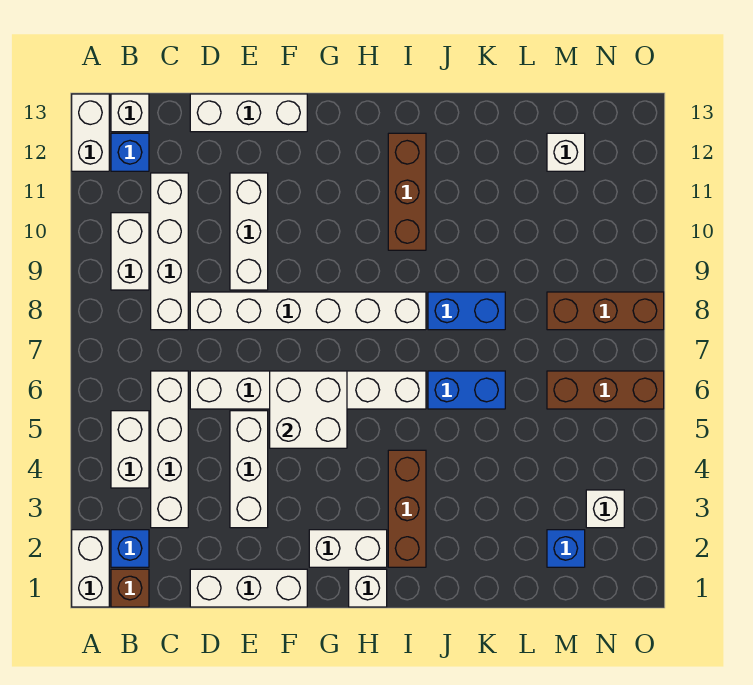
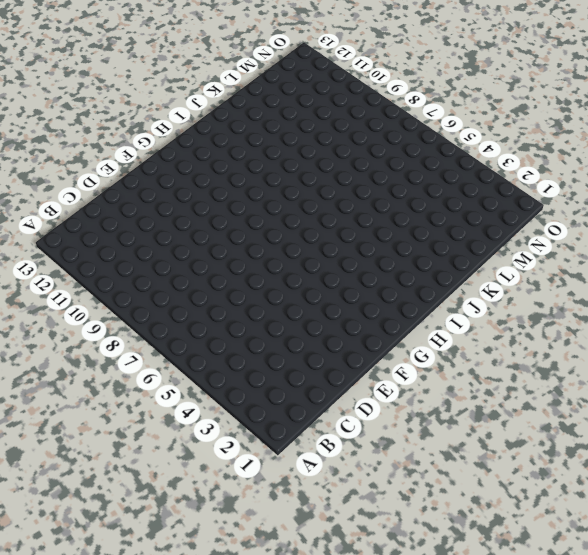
none -> white brick A1:A2 level 1
none -> white brick A12:A13 level 1
none -> brown brick B1 level 1

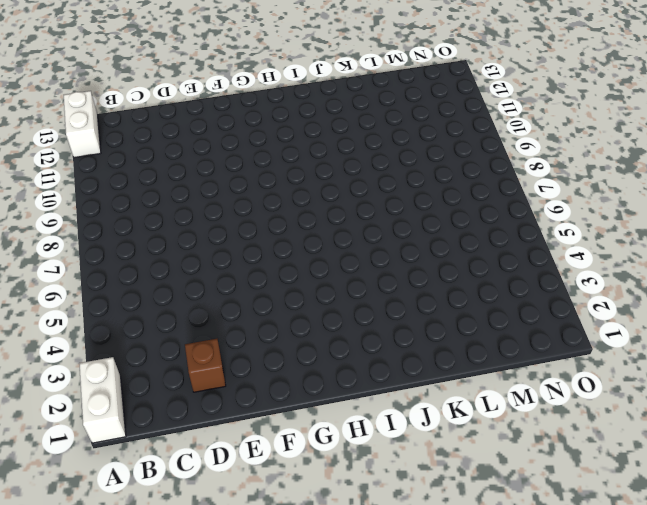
brown brick D2 level 1 -> brown brick B1 level 1
none -> blue brick B2 level 1
none -> white brick B4:B5 level 1
none -> white brick B9:B10 level 1

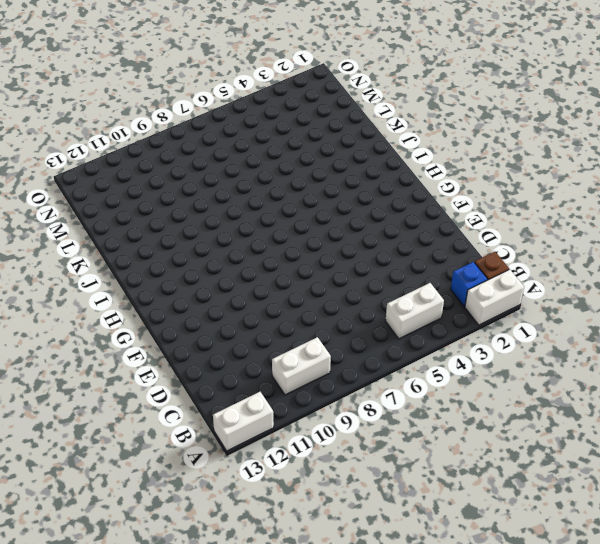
none -> blue brick B12 level 1
none -> white brick B13 level 1
none -> white brick C3:C6 level 1

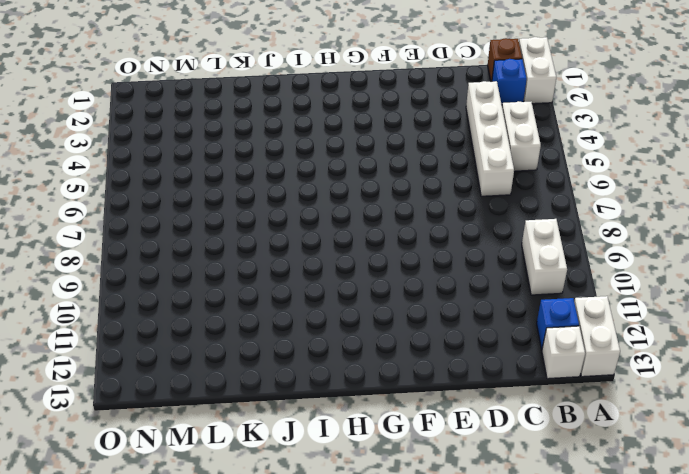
none -> white brick C8:C11 level 1
none -> white brick D1:F1 level 1
none -> white brick D6:I6 level 1

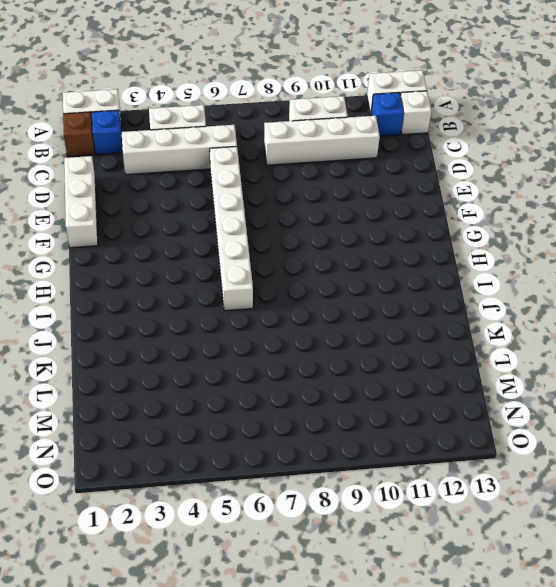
none -> white brick D8:I8 level 1
none -> white brick D13:F13 level 1
none -> white brick E3:E5 level 1

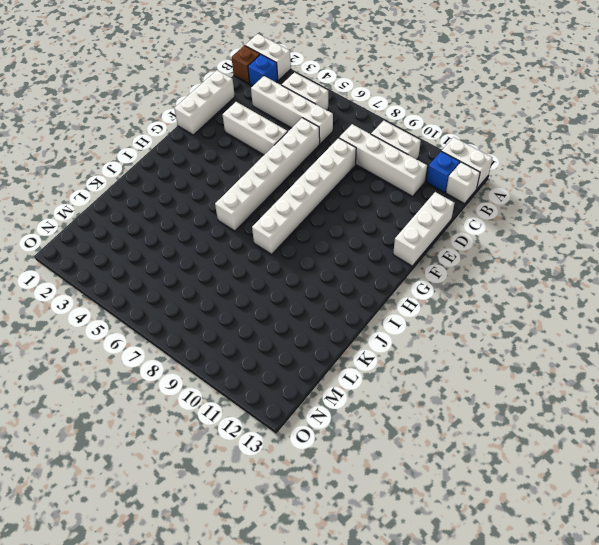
none -> white brick E9:E11 level 1
none -> white brick G2:H2 level 1
none -> white brick H1 level 1

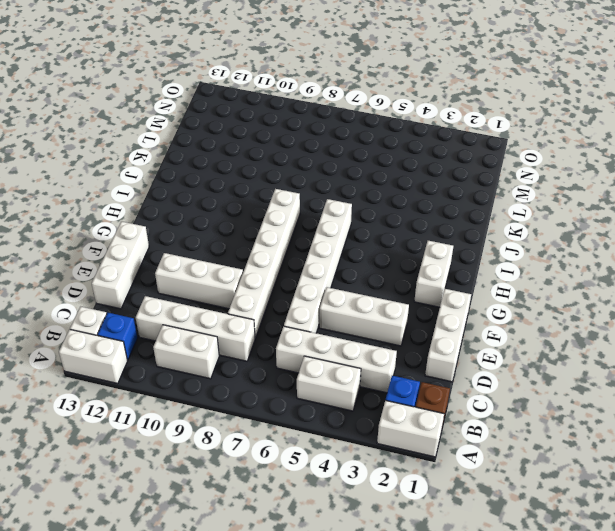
none -> white brick H1 level 1
none -> brown brick I2:I4 level 1
none -> brown brick I10:I12 level 1

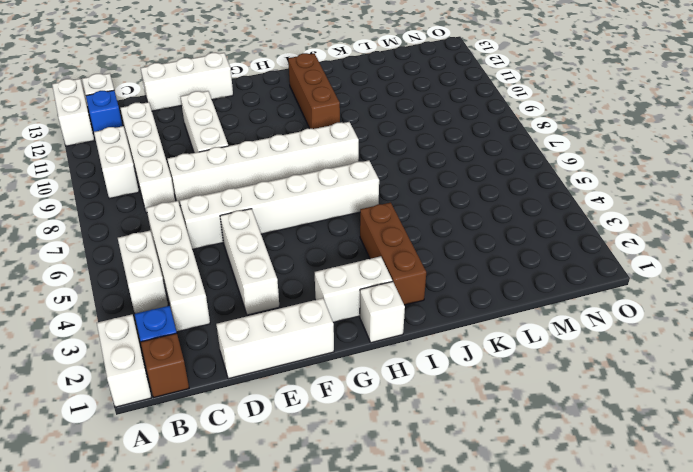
none -> blue brick J6:K6 level 1
none -> blue brick J8:K8 level 1
none -> blue brick M2 level 1

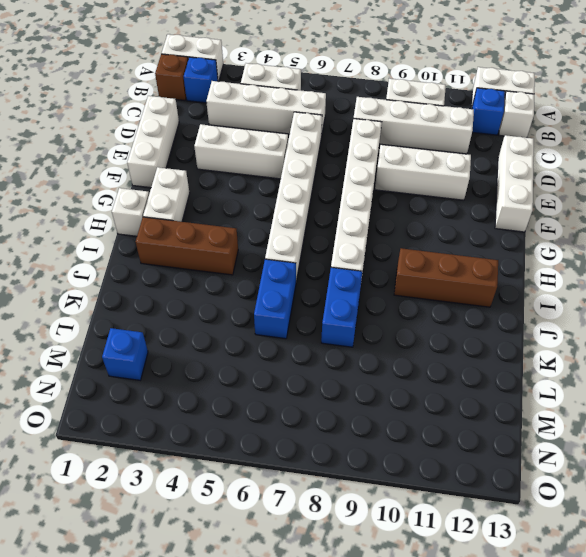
none -> brown brick M6:O6 level 1
none -> brown brick M8:O8 level 1
none -> white brick M12 level 1

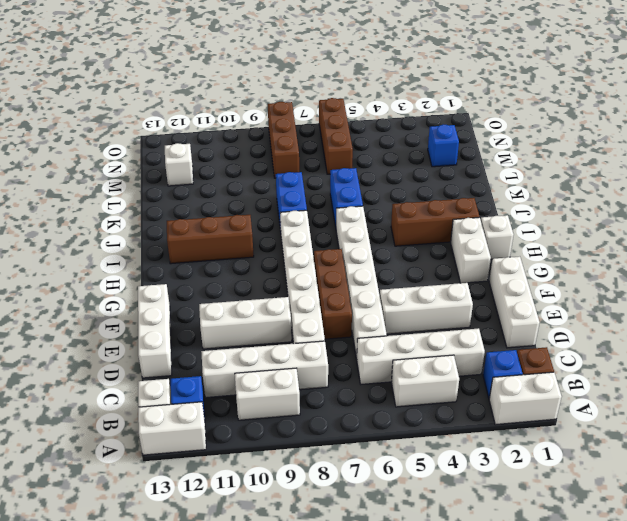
brown brick E7:G7 level 1 -> none
none -> white brick N3 level 1
none -> white brick F5:G6 level 2

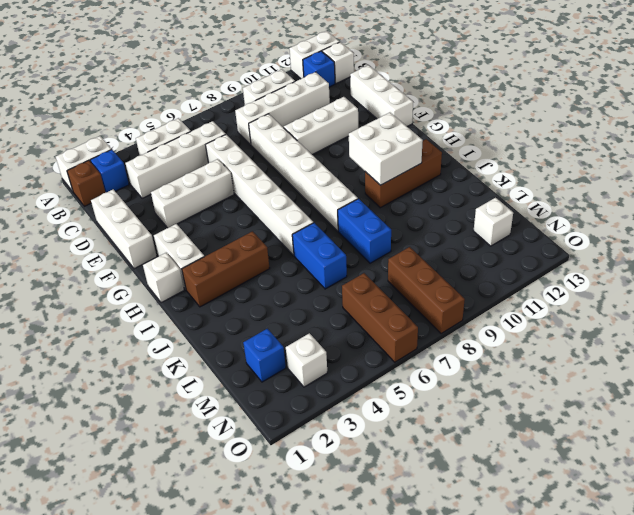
white brick H10:I11 level 2 -> white brick F5:G6 level 2

